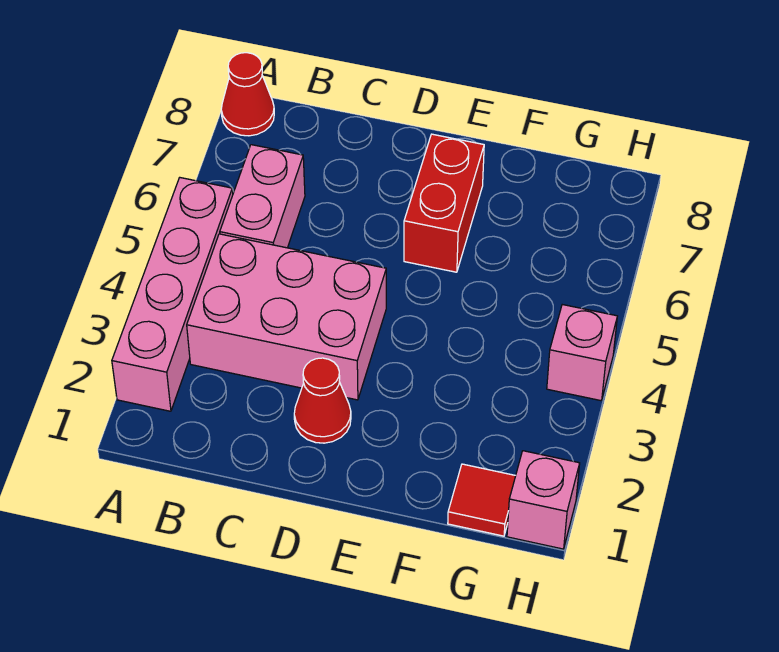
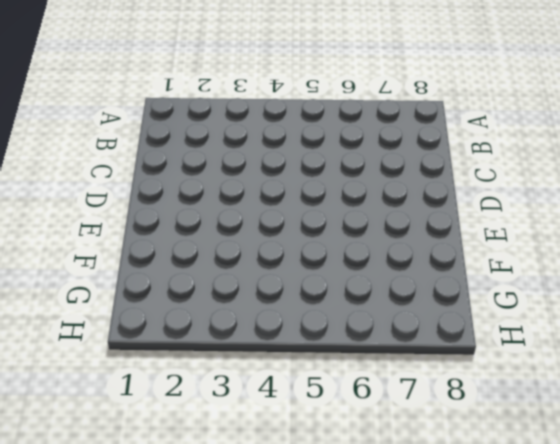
none -> pink brick A2:A5 level 1
none -> red cone A8 level 1

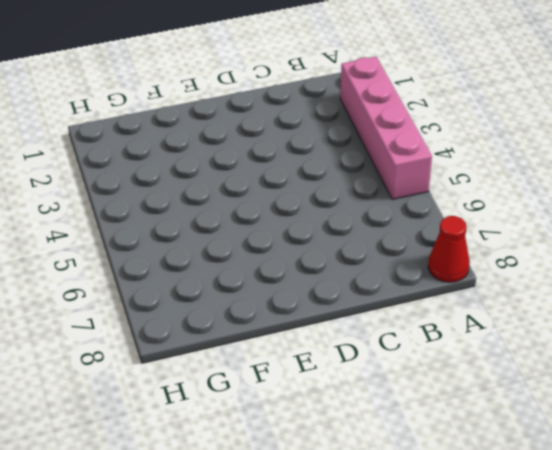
none -> pink brick B3:D4 level 1
none -> pink brick B5:B6 level 1

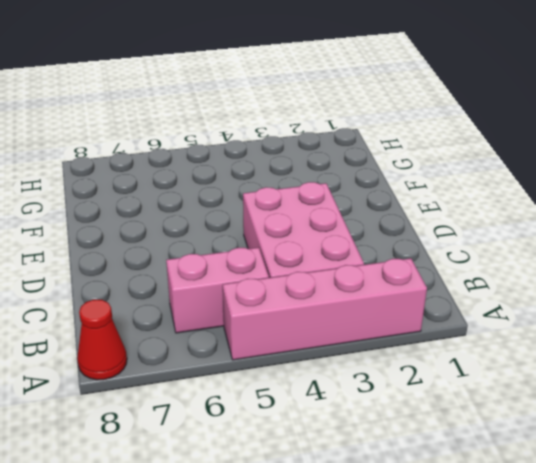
none -> red cone D2 level 1
none -> red brick E6:E7 level 1

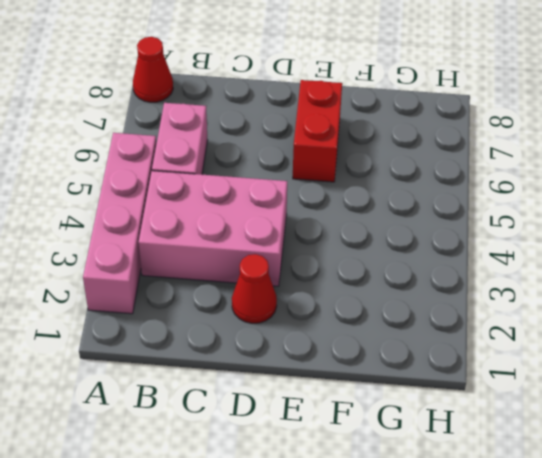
none -> red tile G1 level 1
none -> pink brick H1 level 1

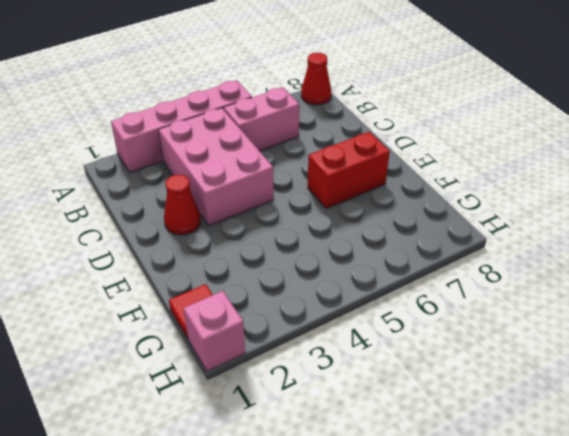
none -> pink brick H4 level 1

